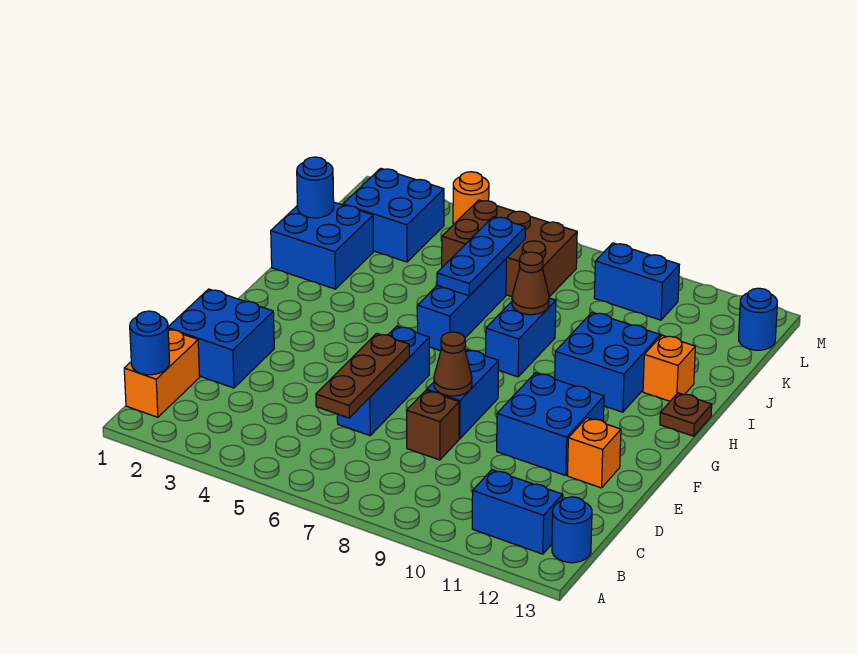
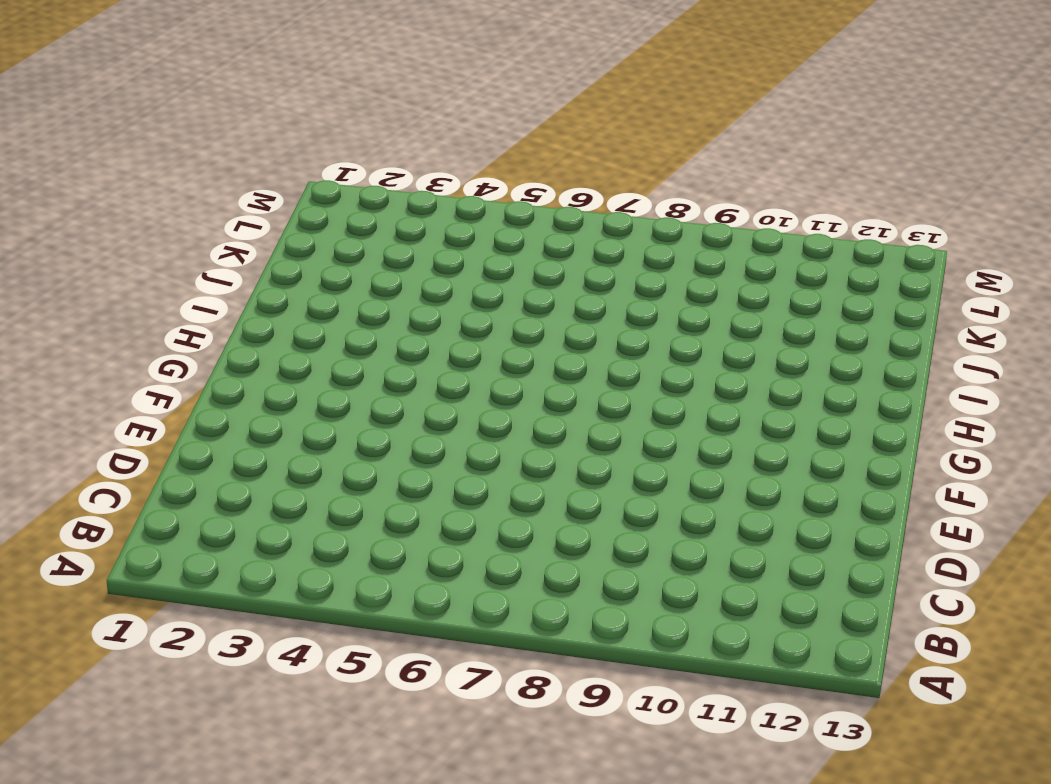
none -> orange brick B1:C1 level 1
none -> blue brick B11:B12 level 1
none -> blue round brick B13 level 1

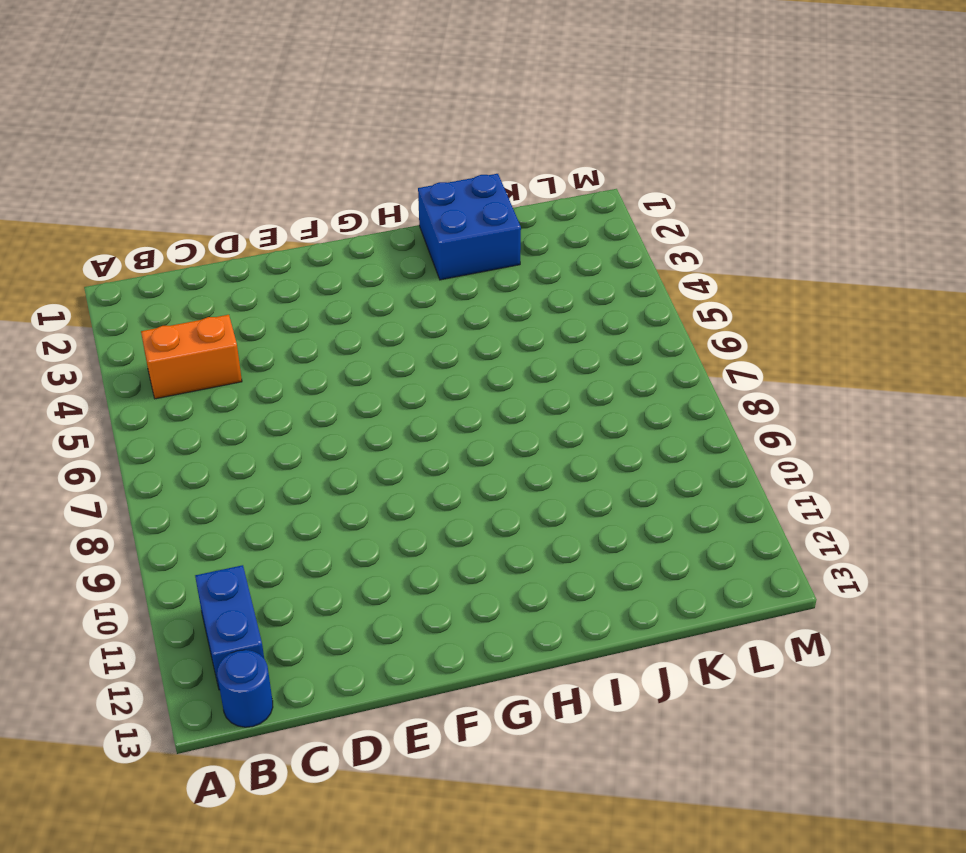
orange brick B4:C4 level 1 -> orange brick B1:C1 level 1
none -> blue brick D1:E2 level 1
none -> blue brick D6:F6 level 1
none -> brown brick D8 level 1

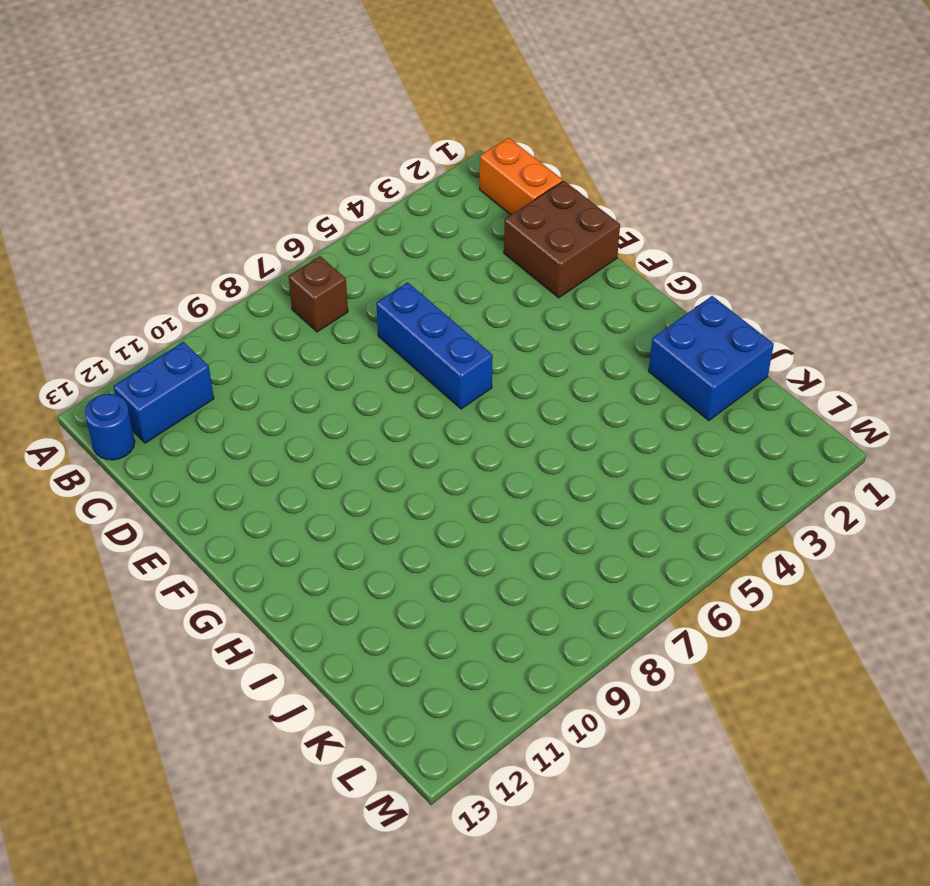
brown brick B7 level 1 -> brown brick D8 level 1
brown brick D1:E2 level 1 -> blue brick D1:E2 level 1
none -> blue brick E8:F8 level 1
none -> blue brick E10:F11 level 1
none -> orange brick E12 level 1

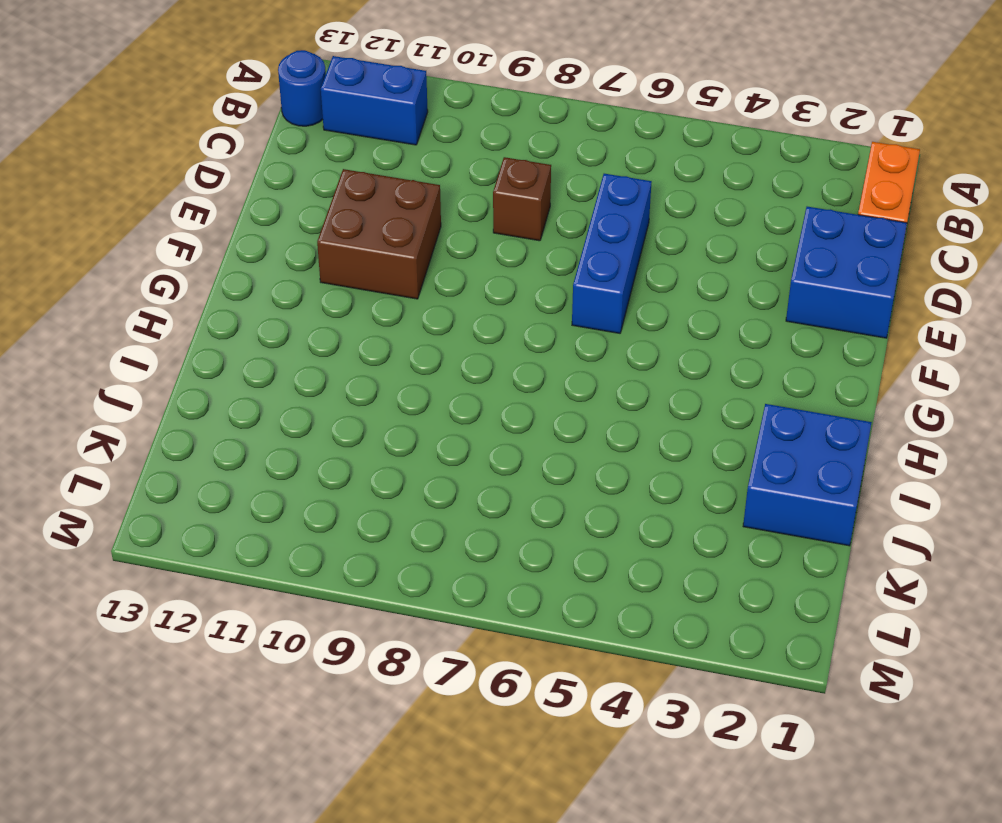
brown brick E10:F11 level 1 -> blue brick E10:F11 level 1
none -> blue brick E8:F8 level 1
none -> orange brick E12 level 1
none -> blue brick H6:J6 level 1

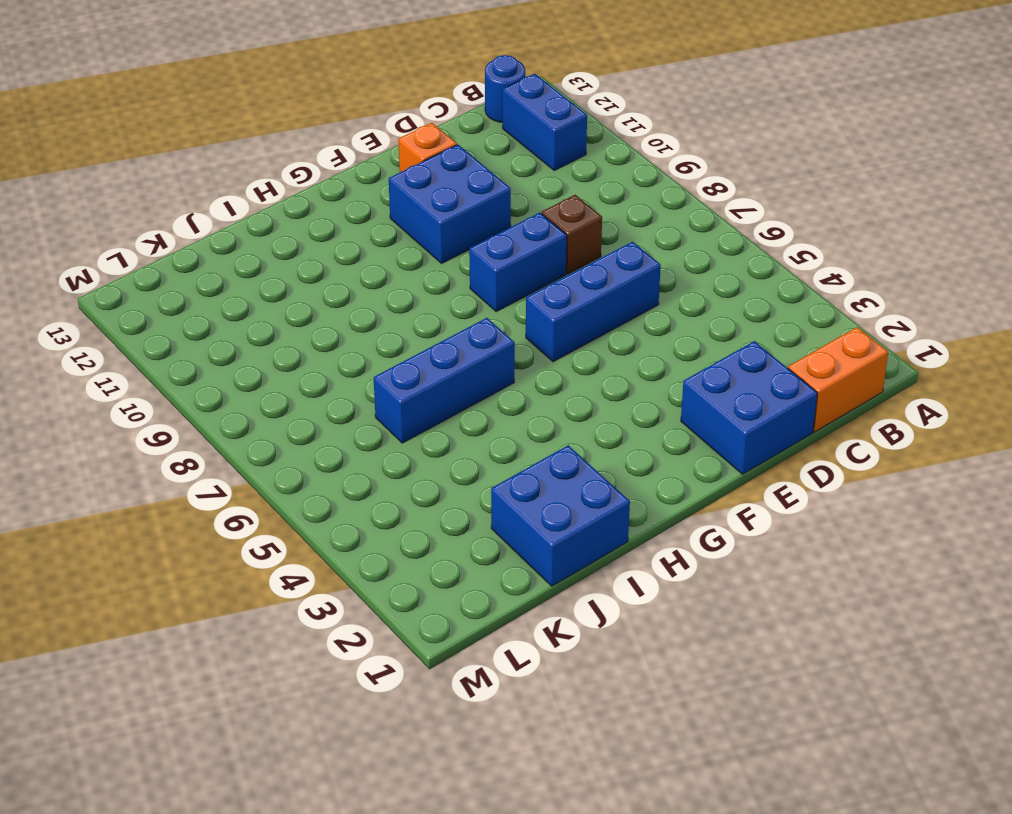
none -> blue brick H8:I8 level 1
none -> blue brick H10:I11 level 1
none -> brown plate H13 level 1

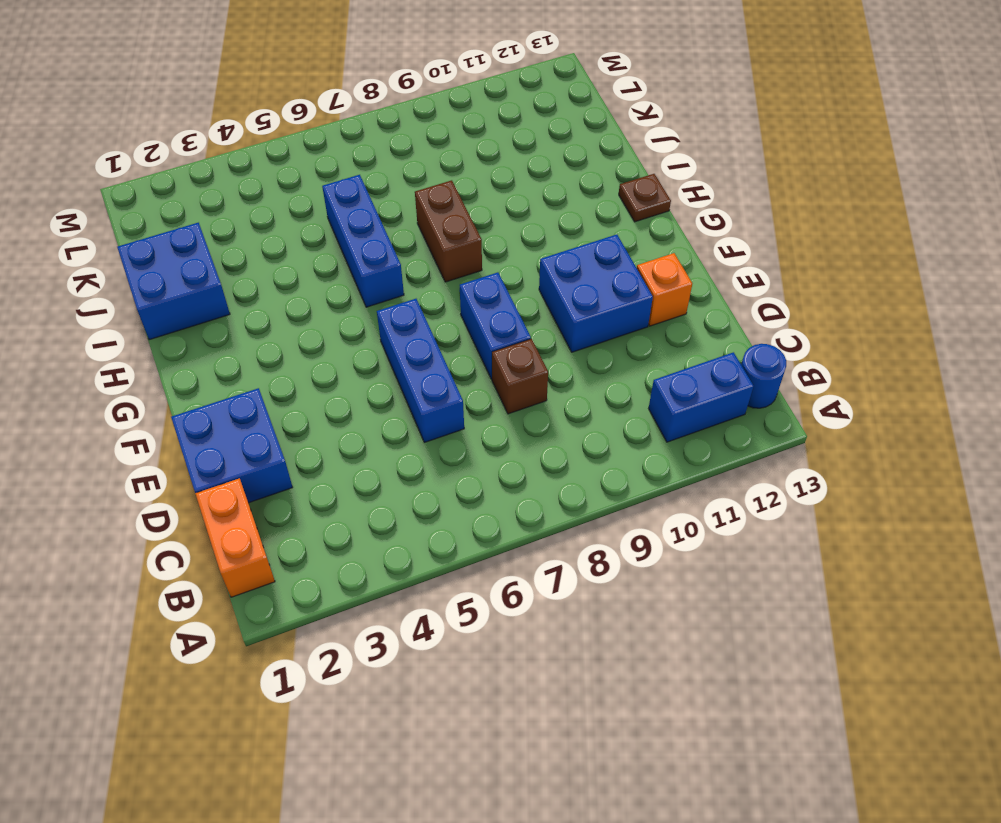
brown brick H8:I8 level 1 -> blue brick H8:I8 level 1
none -> blue brick H10:I11 level 1
none -> orange brick I12 level 1
none -> blue brick K2:L3 level 1

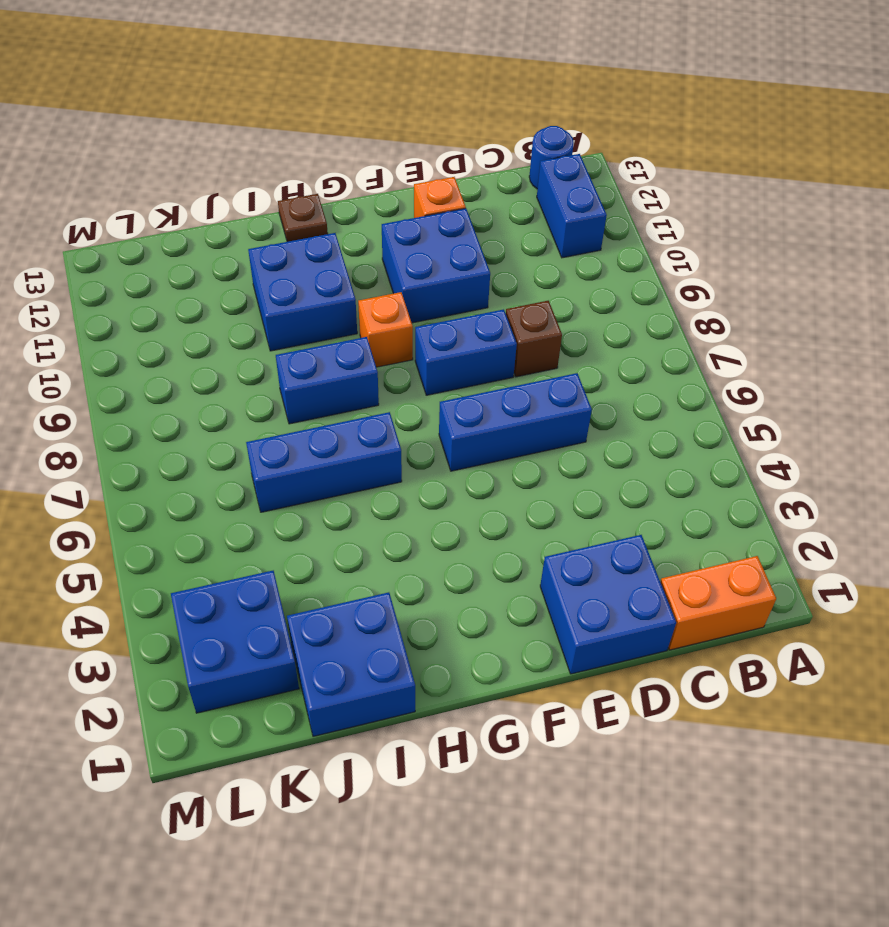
orange brick G9 level 1 -> orange brick I12 level 1
none -> brown brick K5:L7 level 1
none -> blue brick L9:L10 level 1
none -> blue round brick L13 level 1

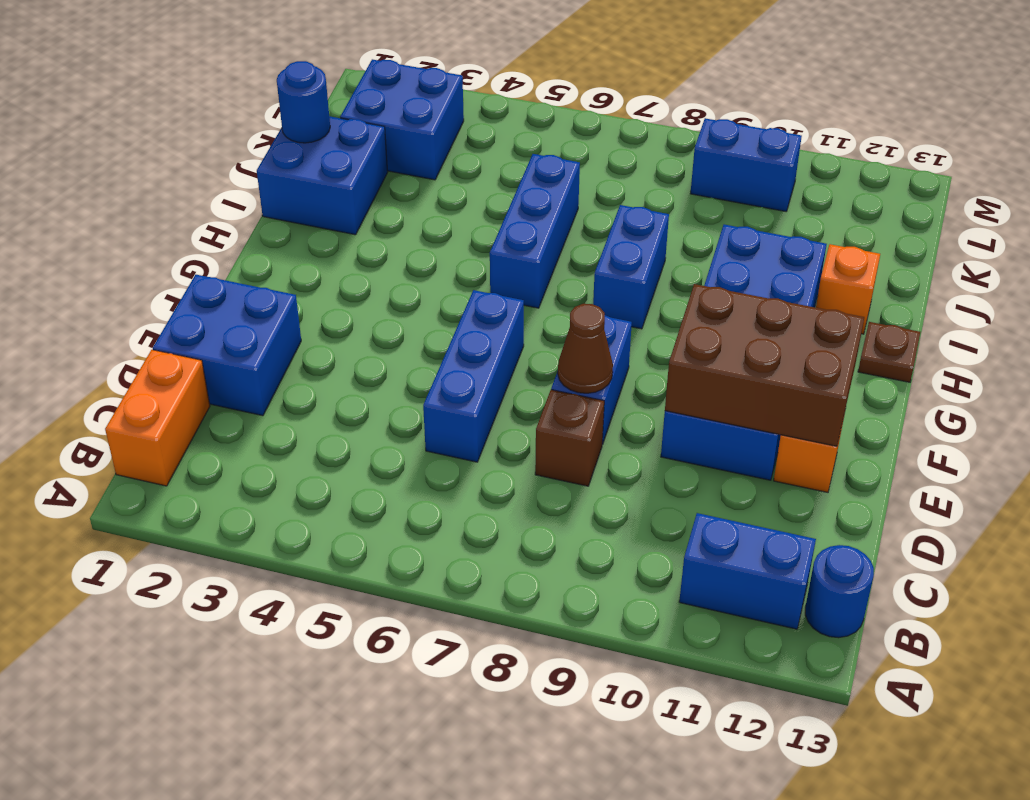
brown brick E10:F12 level 2 -> brown brick K5:L7 level 1
none -> blue round brick L13 level 1
none -> orange round brick M4 level 1
none -> blue round brick B1 level 2

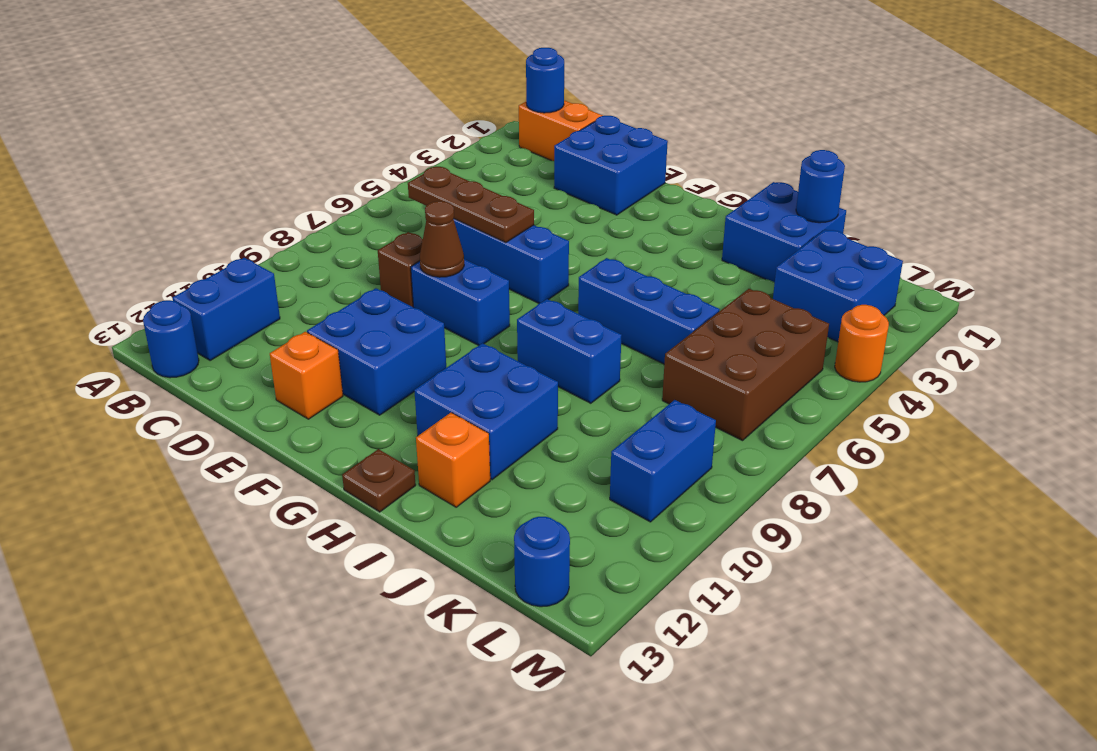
none -> blue plate I6:K6 level 2
none -> brown cone I8 level 2

